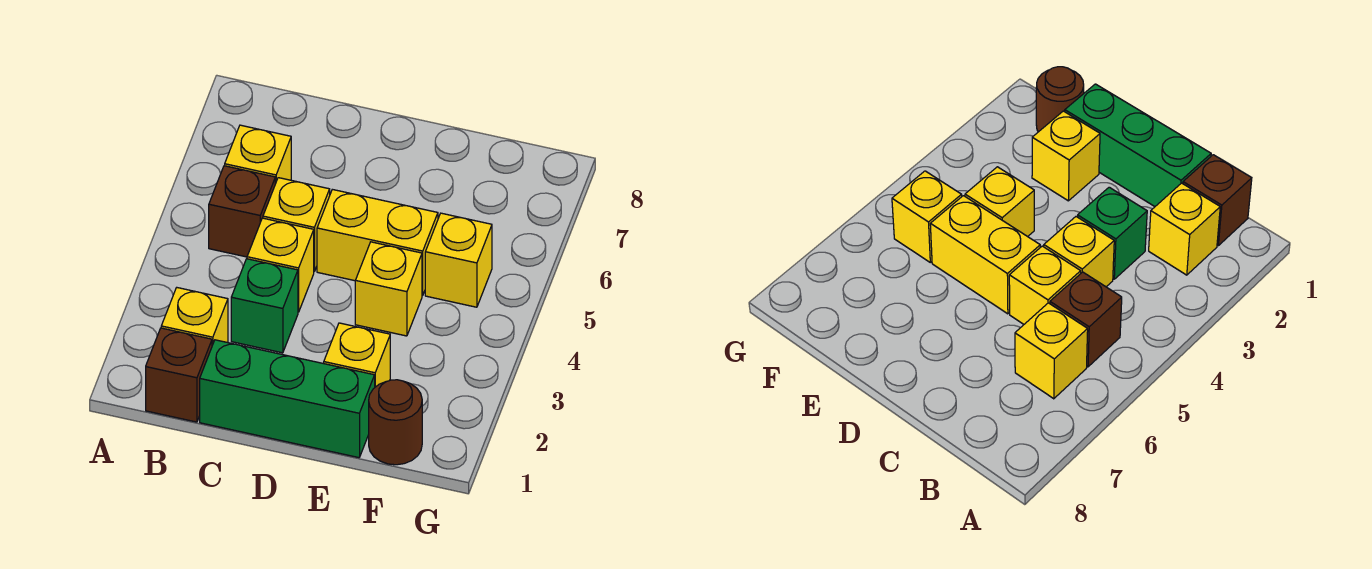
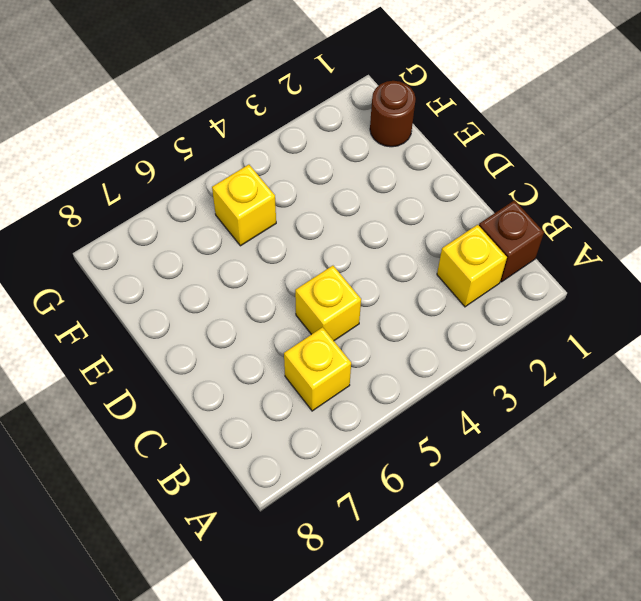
none -> brown brick B5 level 1
none -> green brick C1:E1 level 1
none -> green brick C3 level 1

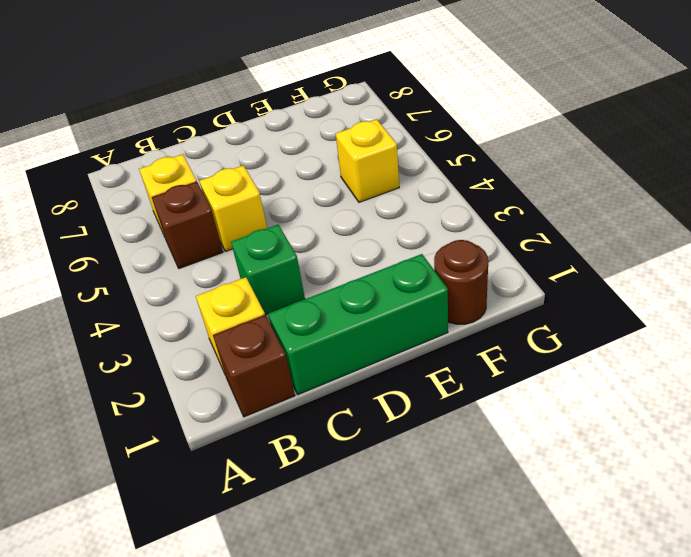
none -> yellow brick C4 level 1
none -> yellow brick D5:E5 level 1
none -> yellow brick E2 level 1

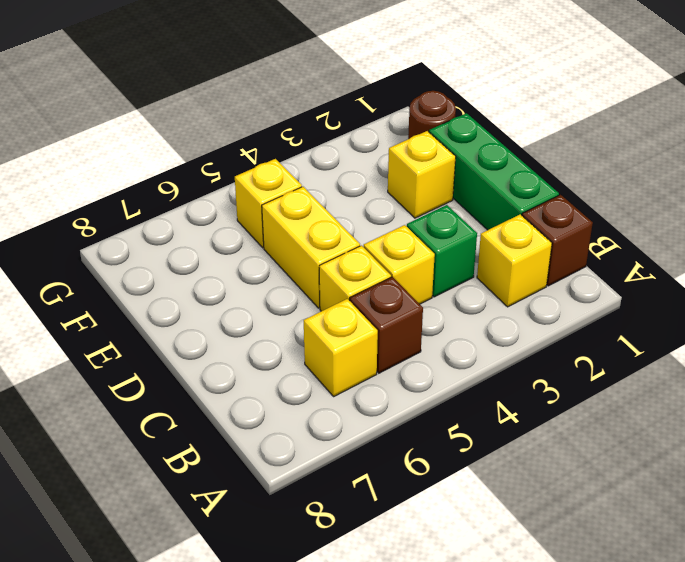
none -> yellow brick E4 level 1

